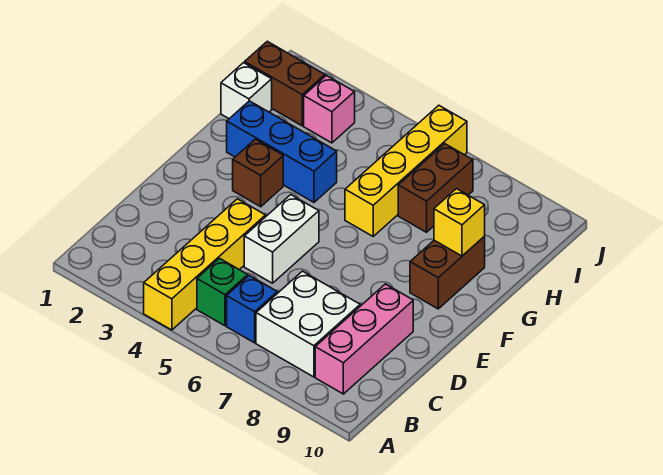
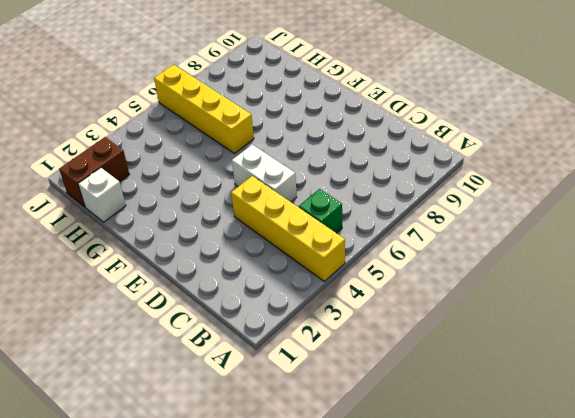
none -> blue brick B6 level 1
none -> white brick B7:C8 level 1
none -> pink brick B9:D9 level 1

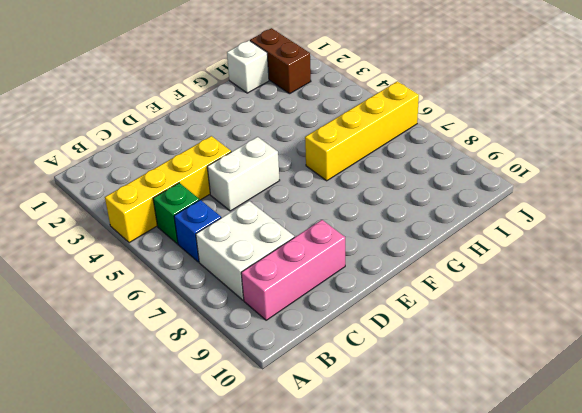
none -> brown brick F3 level 1
none -> brown brick F9:G9 level 1
none -> blue brick G2:G4 level 1

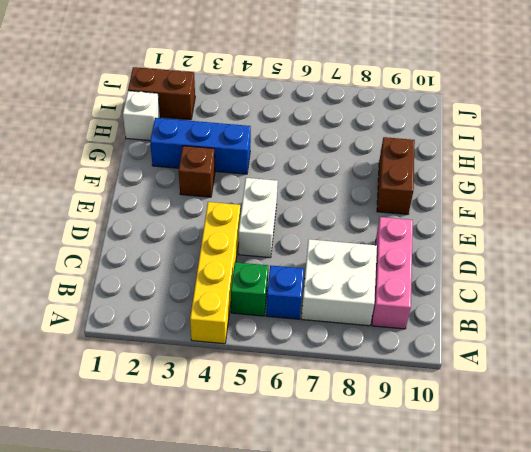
none -> yellow brick G6:J6 level 1
none -> brown brick H7:I7 level 1
none -> pink brick I3 level 1

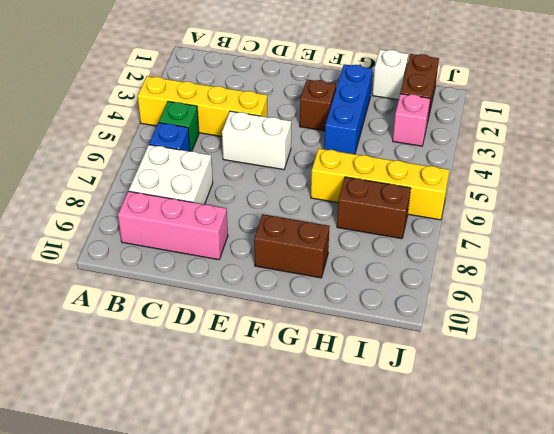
none -> yellow brick G9 level 2

